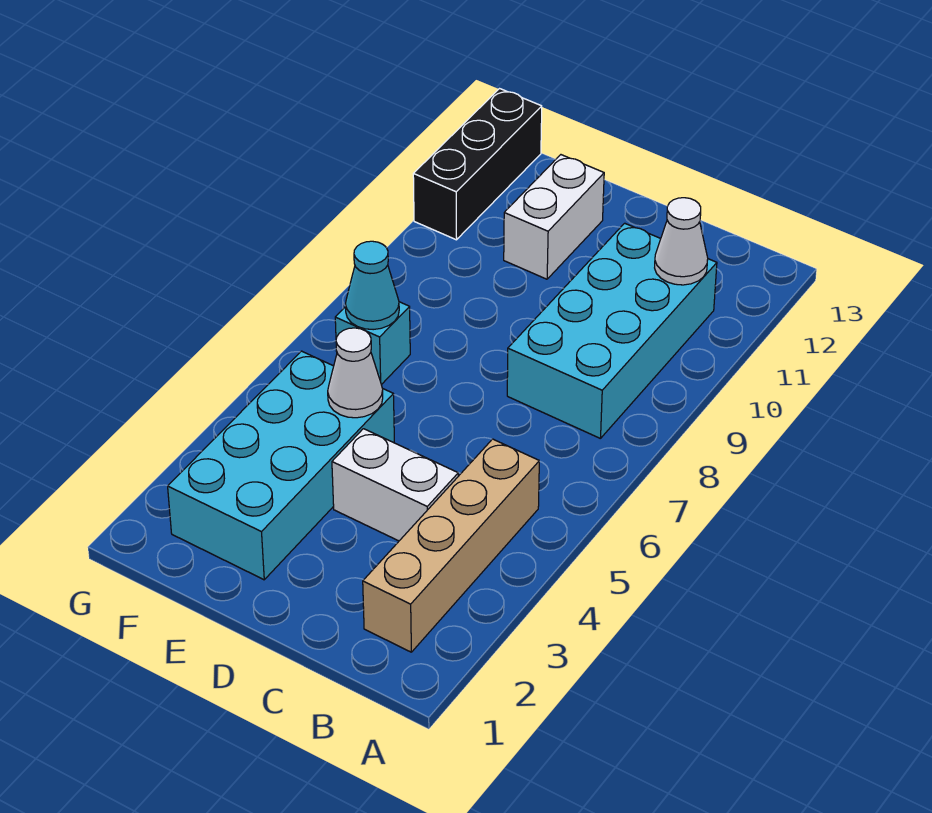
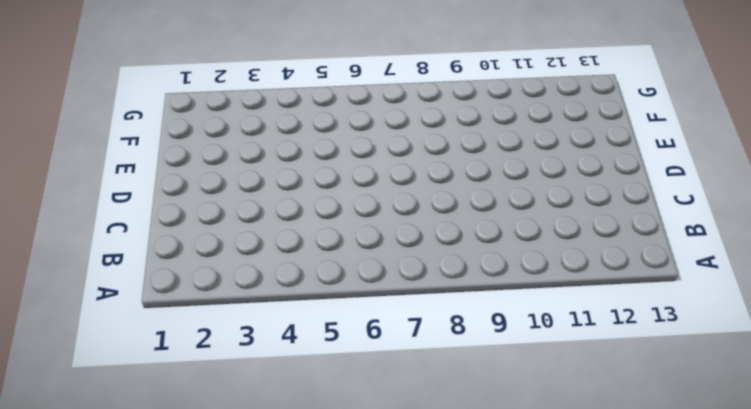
none -> tan brick B2:B5 level 1
none -> cyan brick B8:C11 level 1

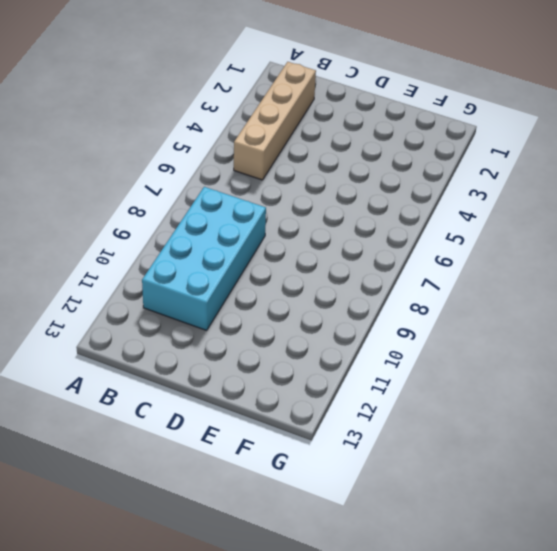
none -> white brick C4:D4 level 1
none -> cyan brick E2:F5 level 1

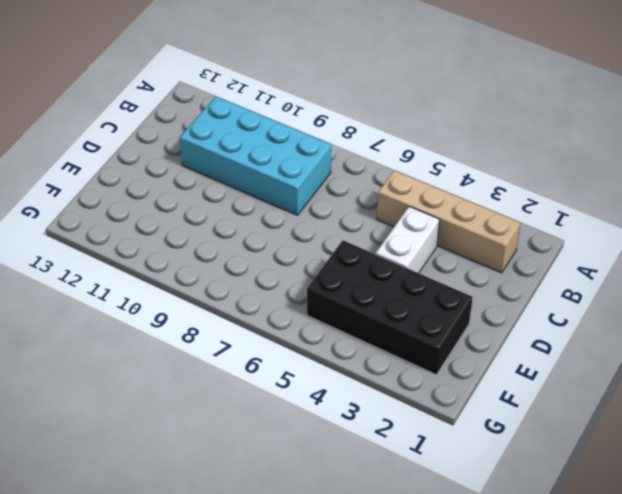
black brick E2:F5 level 1 -> cyan brick E2:F5 level 1
none -> white brick E11:E12 level 1
none -> cyan brick F7 level 1

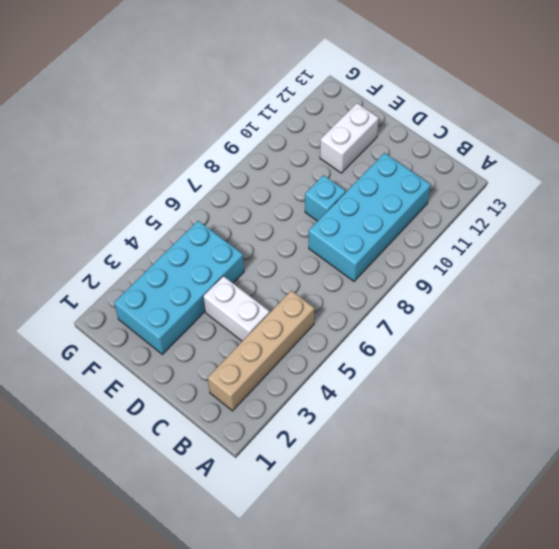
cyan brick D9 level 1 -> cyan brick F7 level 1
none -> black brick G11:G13 level 1
none -> white cone B11 level 2

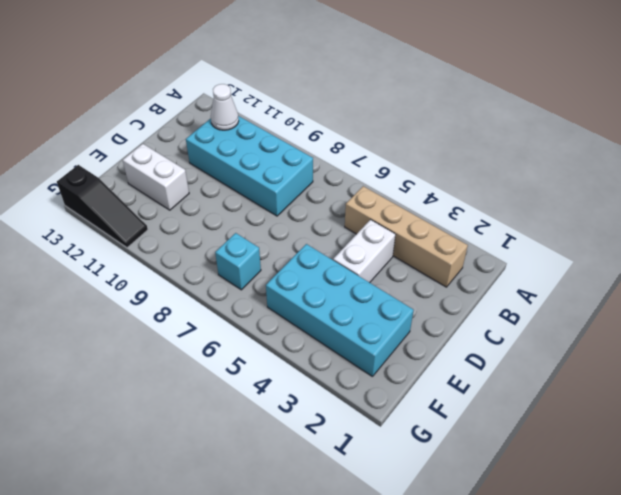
black slope G11:G13 level 1 top 13 -> black brick G11:G13 level 1
none -> white cone E5 level 2
none -> cyan cone F7 level 2

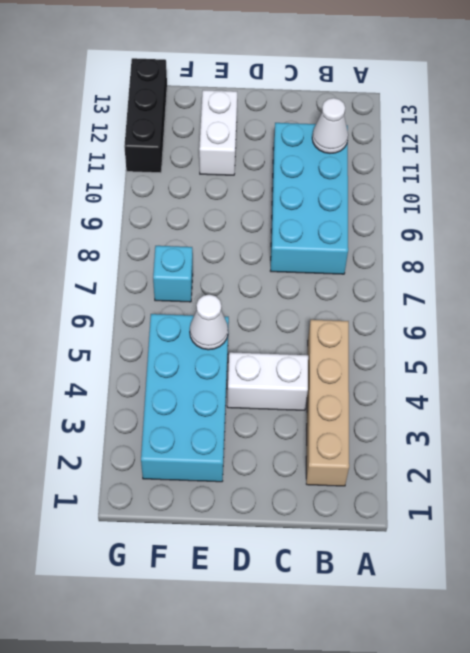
none -> cyan cone F7 level 2

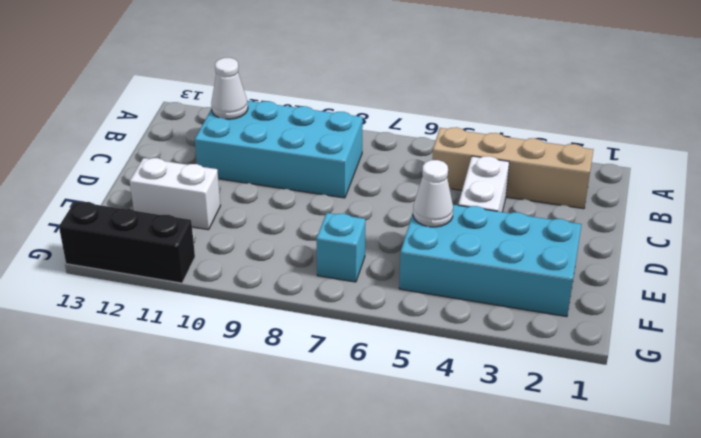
none -> cyan cone F7 level 2

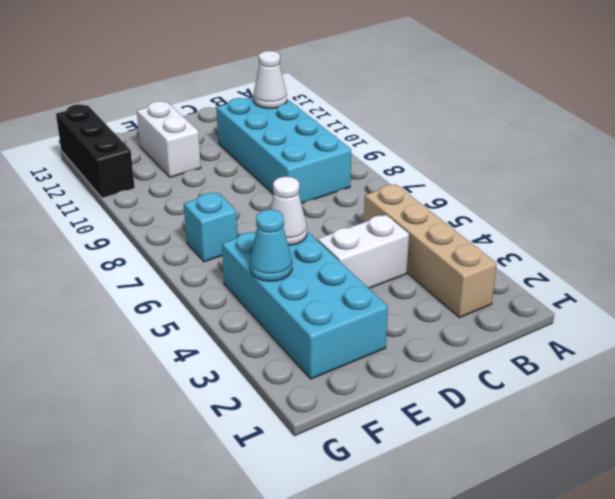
cyan cone F4 level 2 -> cyan cone F7 level 2

